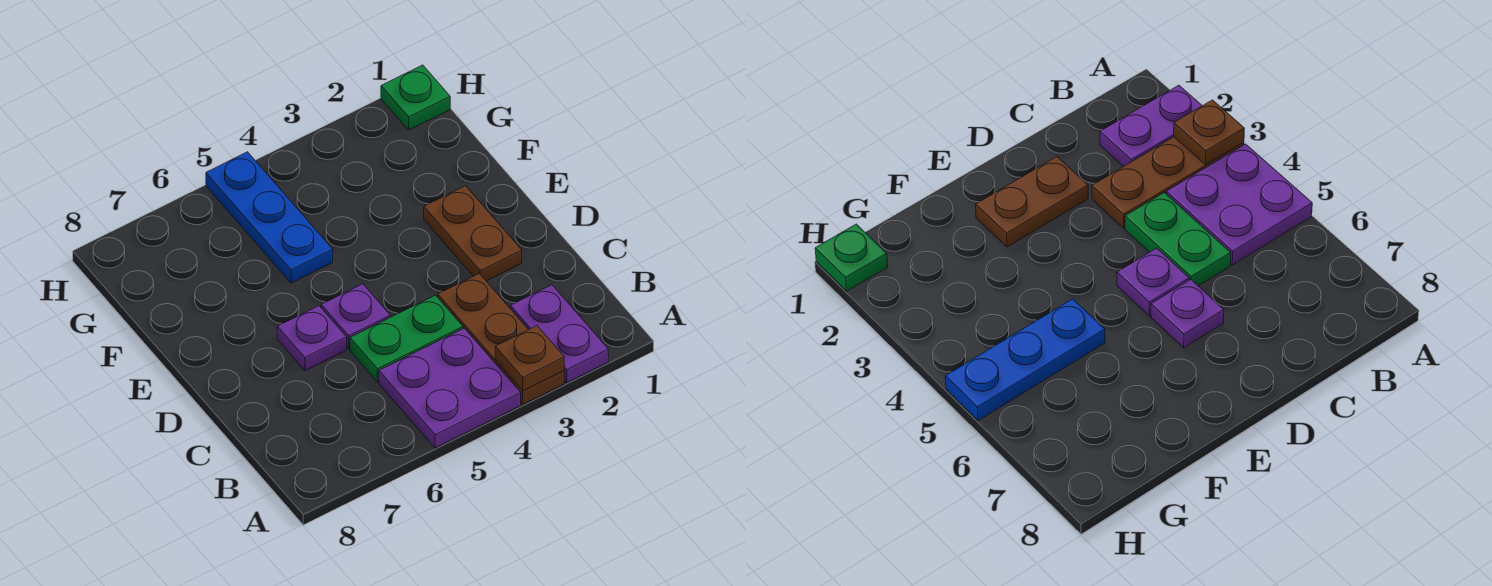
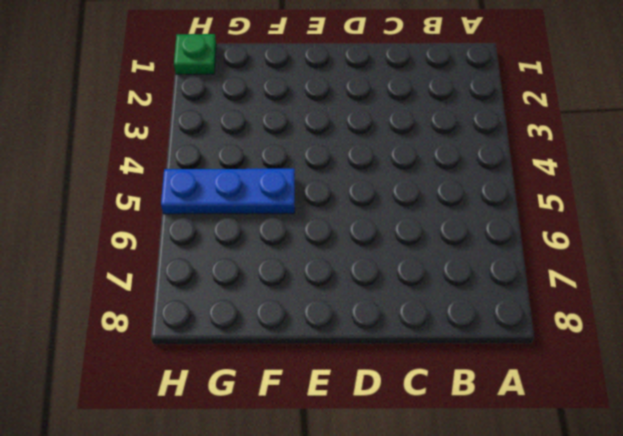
none -> purple plate A2:B2 level 1
none -> brown plate A3:C3 level 1

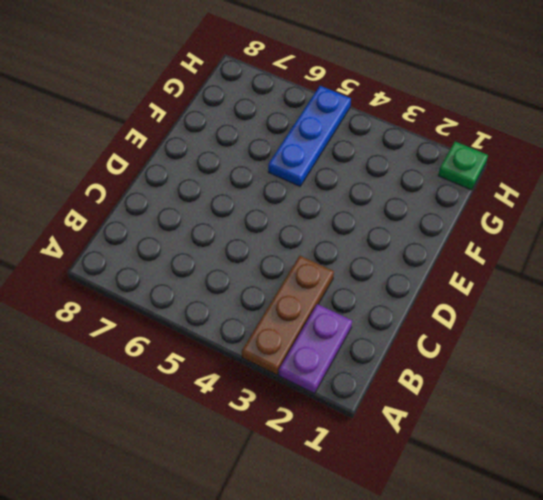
none -> purple plate A4:B5 level 1
none -> green plate C4:C5 level 1

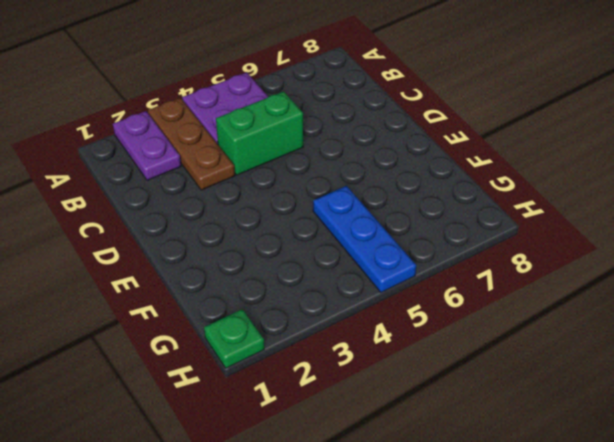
green brick C4:C5 level 1 -> green plate C4:C5 level 1
none -> brown plate D2:E2 level 1
none -> purple plate D5 level 1

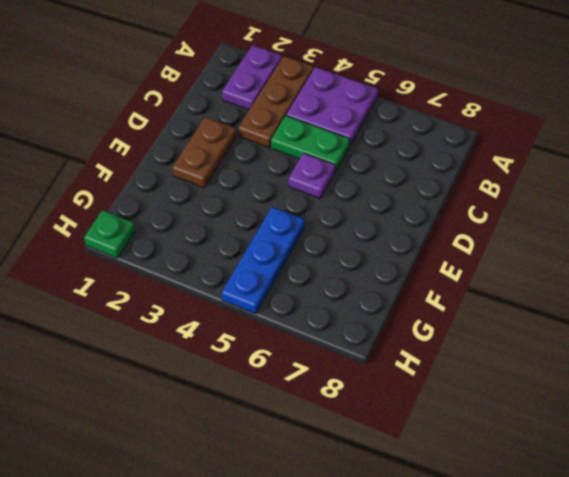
none -> purple plate D6 level 1
none -> brown plate A3 level 2

